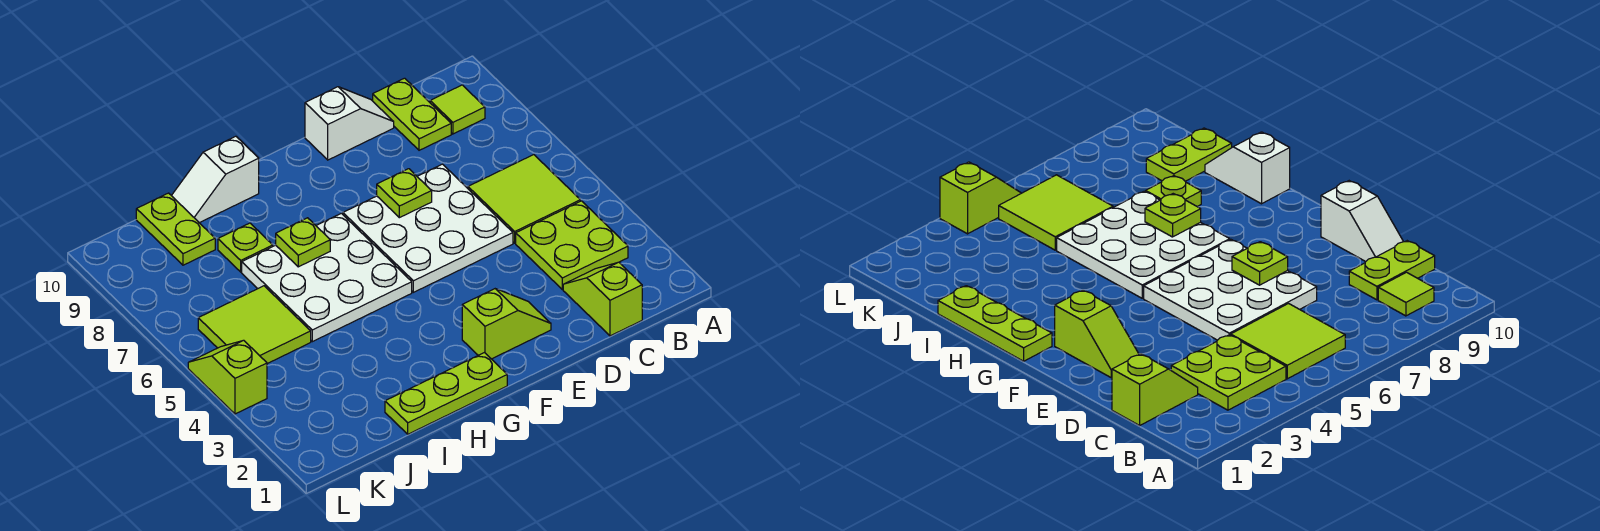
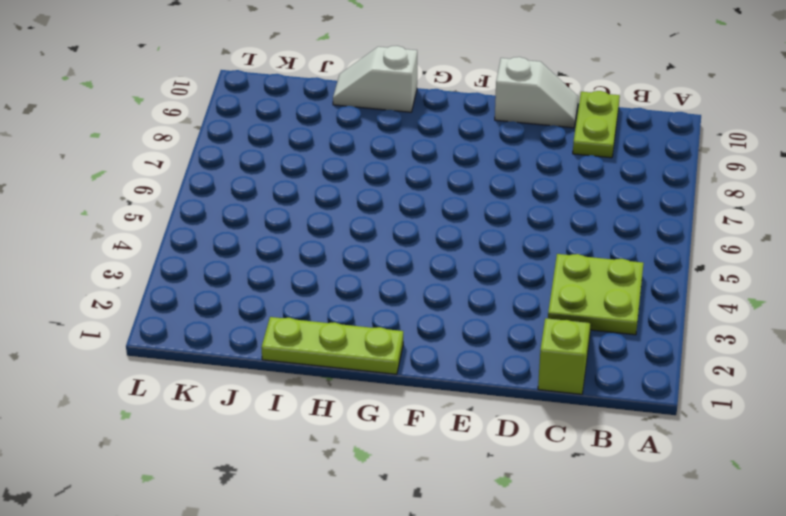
none -> lime tile B5:C6 level 1
none -> lime tile B9 level 1
none -> white plate D5:F7 level 1

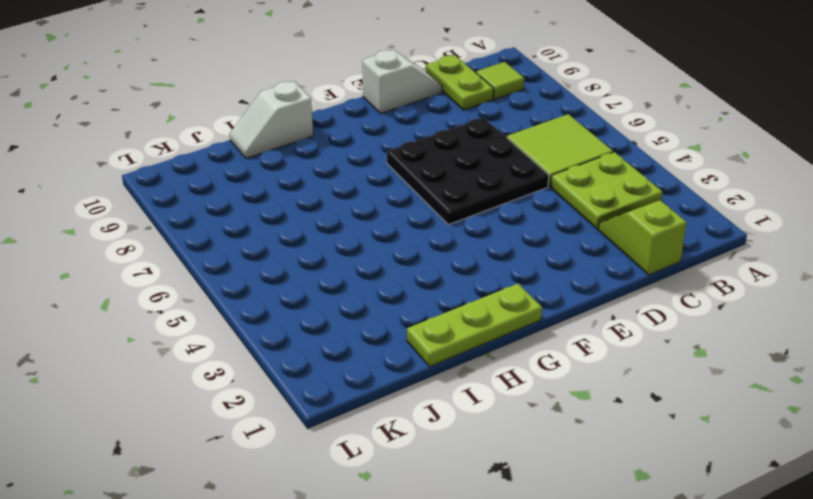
black plate D5:F7 level 1 -> white plate D5:F7 level 1
none -> lime slope E2:F2 level 1 top F
none -> white plate G5:I7 level 1
none -> lime plate I8 level 1

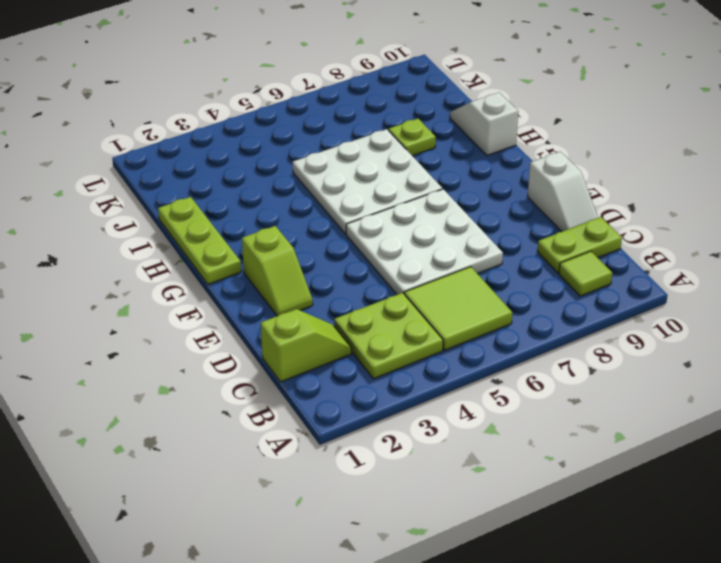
none -> lime tile J5:K6 level 1
none -> lime plate J9:J10 level 1
none -> lime slope L4:L5 level 1 top 4

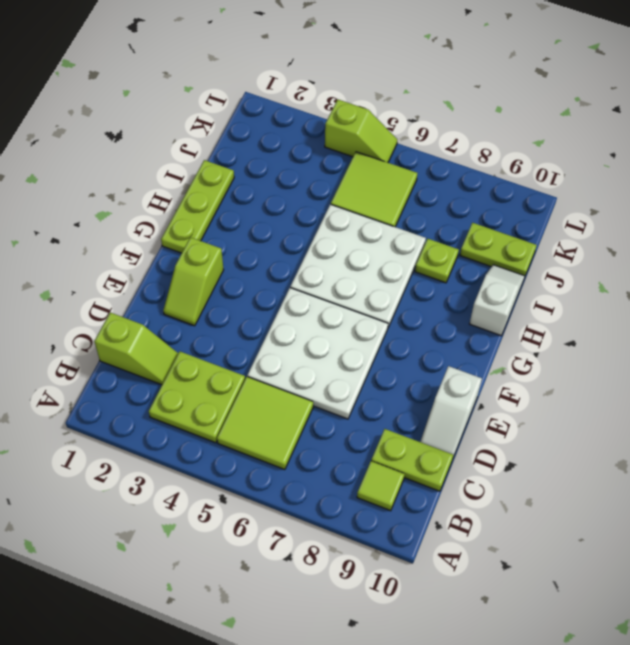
none -> lime plate E7 level 2
none -> lime plate H7 level 2

